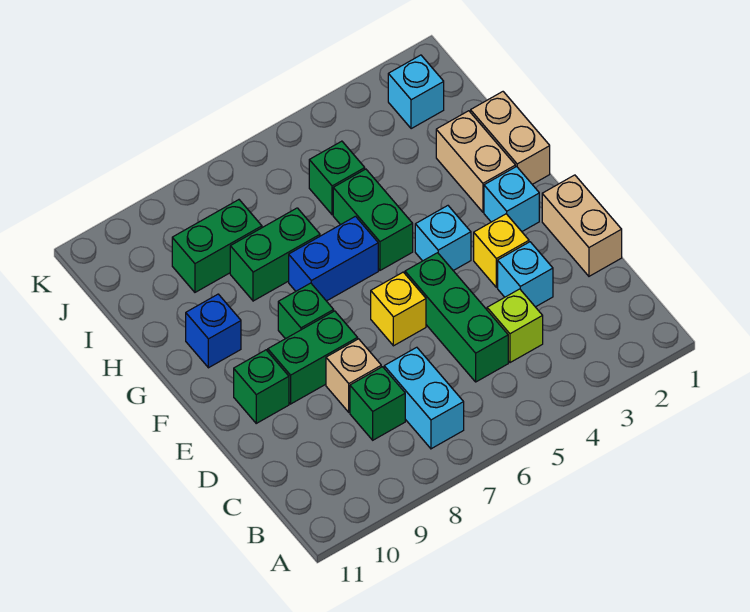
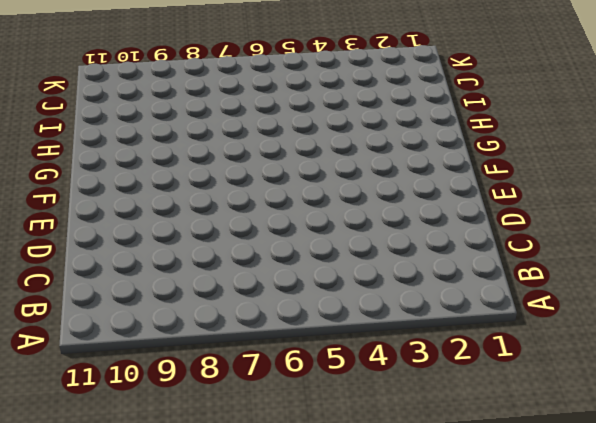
none -> cyan brick B7:C7 level 1
none -> lime brick C4 level 1
none -> green brick C5:E5 level 1

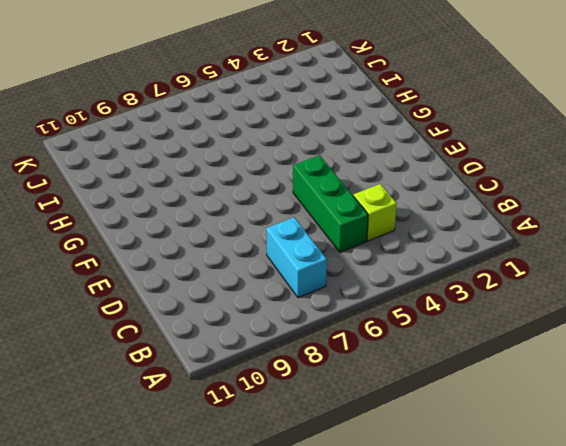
none -> green brick C8 level 1
none -> tan brick D1:E1 level 1
none -> cyan brick D3 level 1

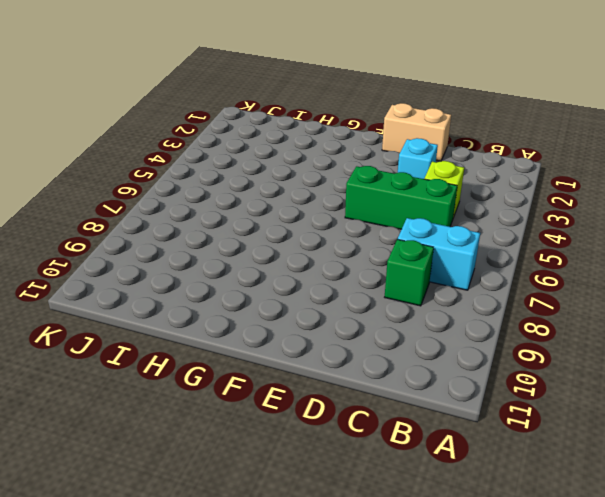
none -> tan brick D8 level 1
none -> yellow brick E3 level 1
none -> yellow brick E6 level 1

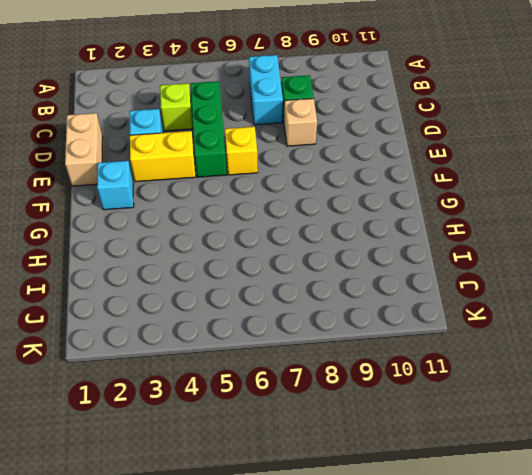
yellow brick E3:E4 level 1 -> yellow brick E3 level 1
none -> green brick E8:E9 level 1
none -> green brick E10 level 1
none -> cyan brick F4 level 1

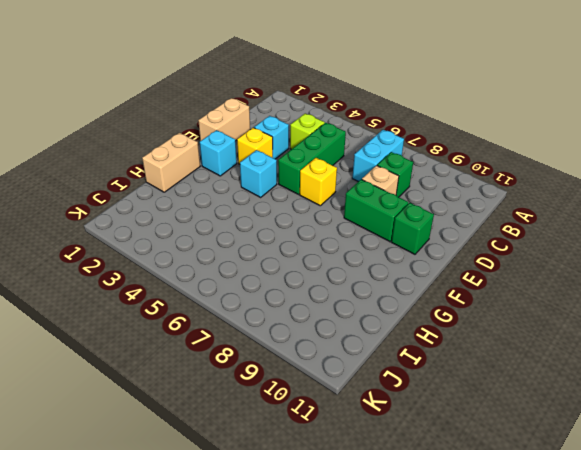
none -> green brick F8 level 1
none -> tan brick G2:H2 level 1
none -> green brick G5:H5 level 1

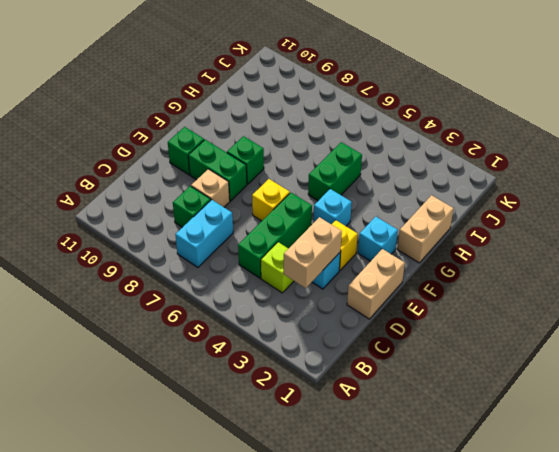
tan brick C3:D3 level 2 -> tan brick G2:H2 level 1
none -> blue brick G6:G7 level 1
none -> blue brick G10 level 1
none -> green brick H7:H8 level 1

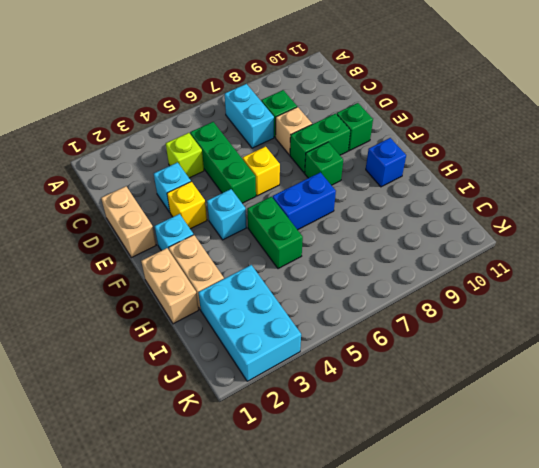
cyan brick I2:K3 level 1 -> cyan brick J2 level 1
none -> green brick H7:H8 level 1
none -> green brick I5 level 1
none -> green brick I8:I9 level 1

